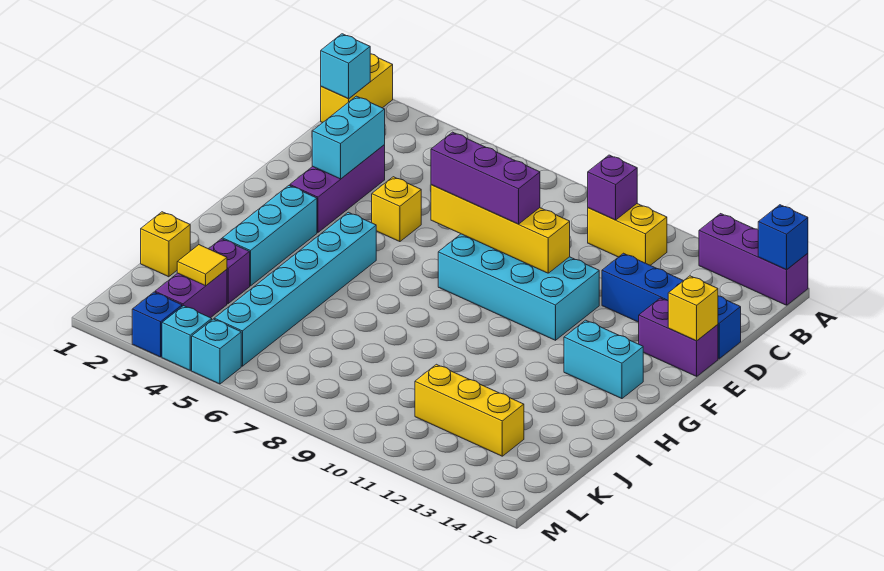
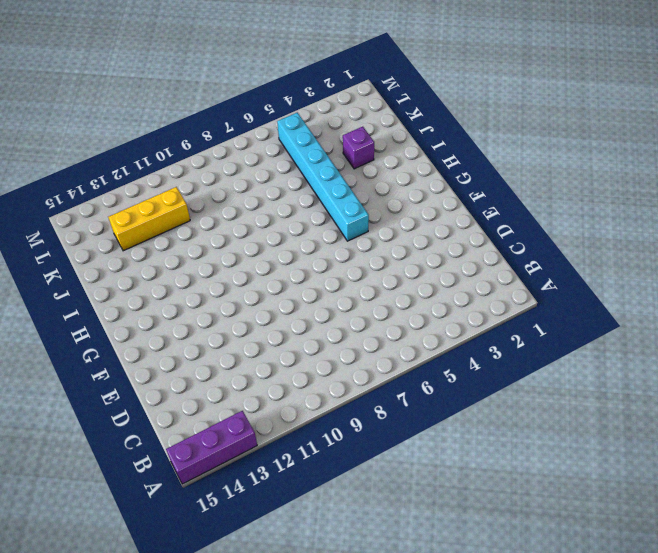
none -> yellow brick A1:B1 level 1
none -> yellow brick B10:B11 level 1
none -> purple brick D3:F3 level 1

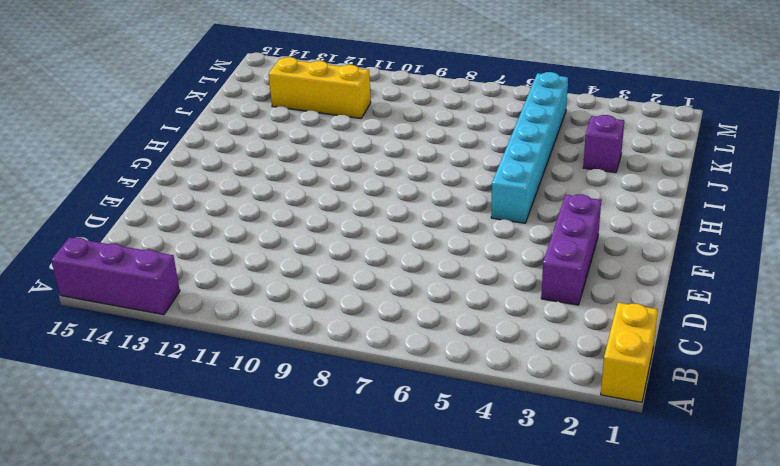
none -> yellow brick B10:B11 level 1
none -> blue brick D12:D15 level 1
none -> yellow brick E5 level 1

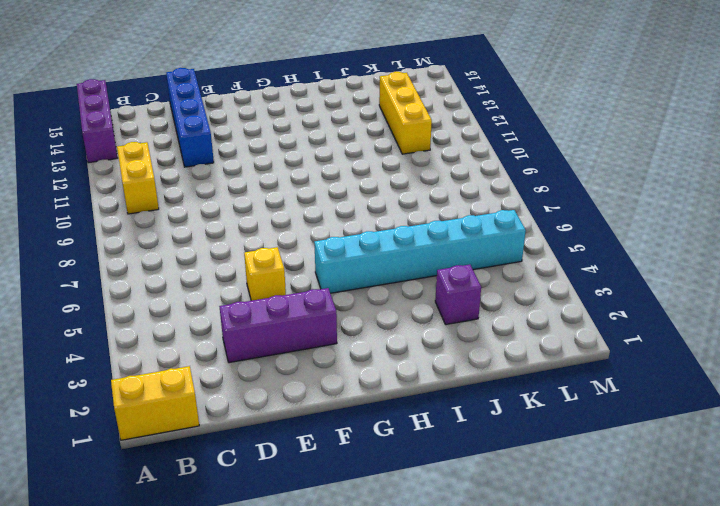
none -> cyan brick E8:F11 level 1
none -> purple brick E14:E15 level 1
none -> cyan brick G3:I3 level 1

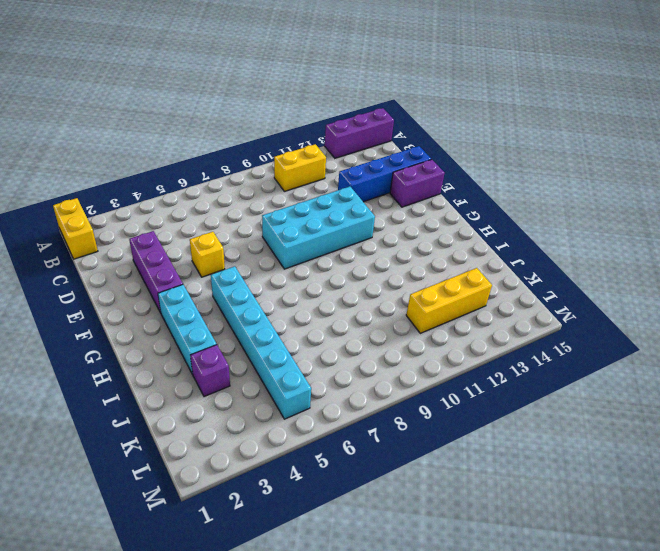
none -> cyan brick G13:G14 level 1
none -> yellow brick J1 level 1
none -> purple brick K3:L3 level 1

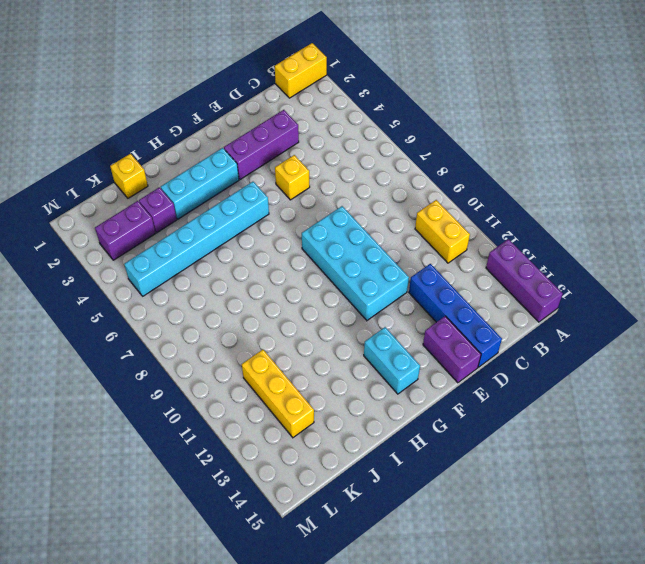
none -> blue brick M3 level 1
none -> cyan brick M4 level 1
none -> cyan brick M5 level 1

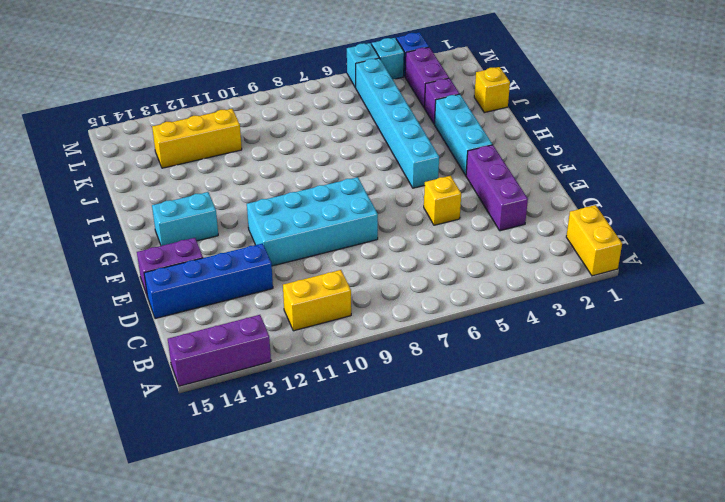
none -> blue brick A15 level 2
none -> cyan brick B1 level 2
none -> purple brick B10 level 2

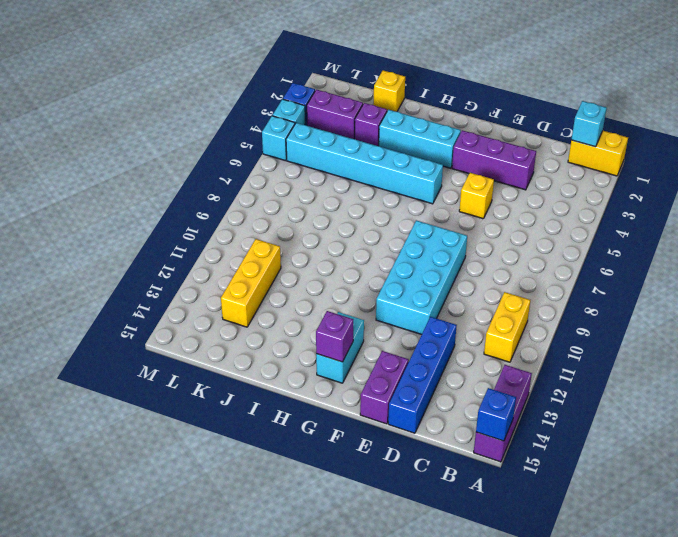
purple brick G14 level 2 -> purple brick B10 level 2
none -> cyan brick D3:E3 level 2
none -> yellow brick E7:E10 level 2
none -> yellow brick E15 level 2

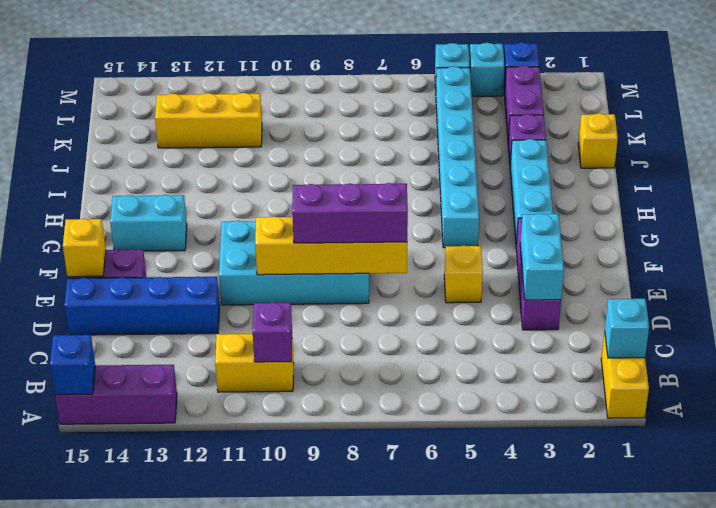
none -> yellow tile K3 level 2

